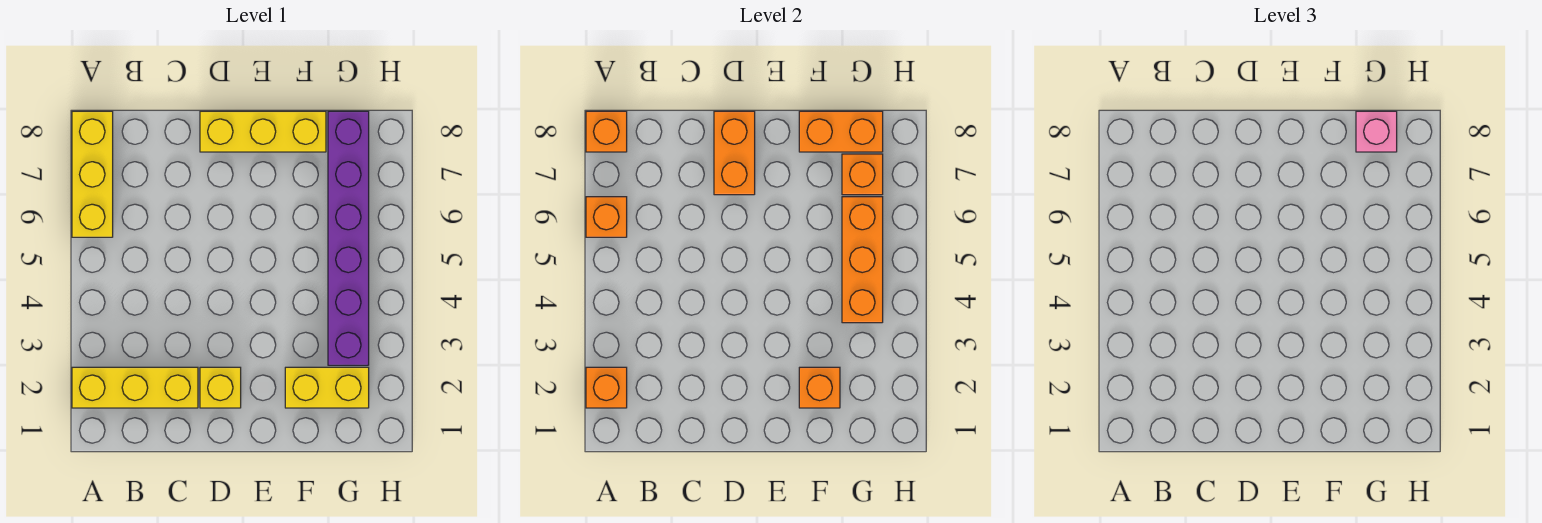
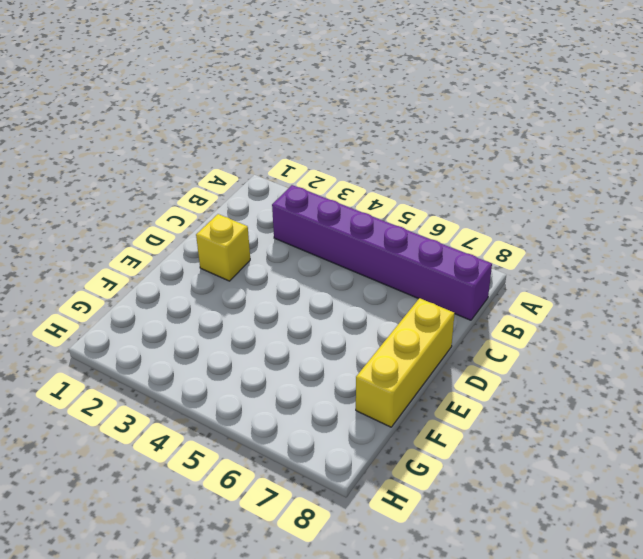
purple brick B3:B8 level 1 -> purple brick G3:G8 level 1
none -> yellow brick A2:C2 level 1
none -> yellow brick A6:A8 level 1
none -> yellow brick F2:G2 level 1

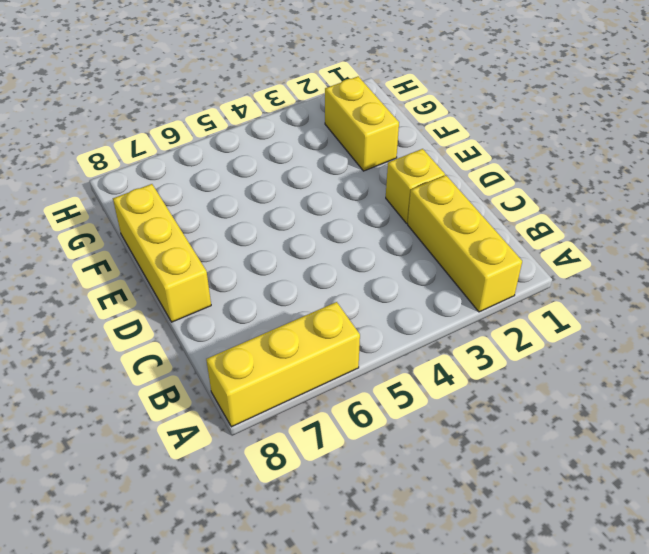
none -> purple brick G3:G8 level 1
none -> orange brick A2 level 2
none -> orange brick A6 level 2

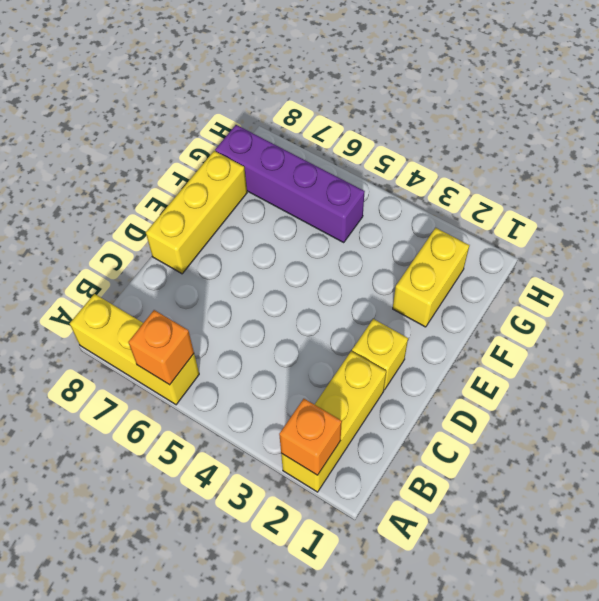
purple brick G5:G8 level 1 -> purple brick G3:G8 level 1
none -> orange brick A8 level 2
none -> orange brick D7:D8 level 2
none -> orange brick F2 level 2

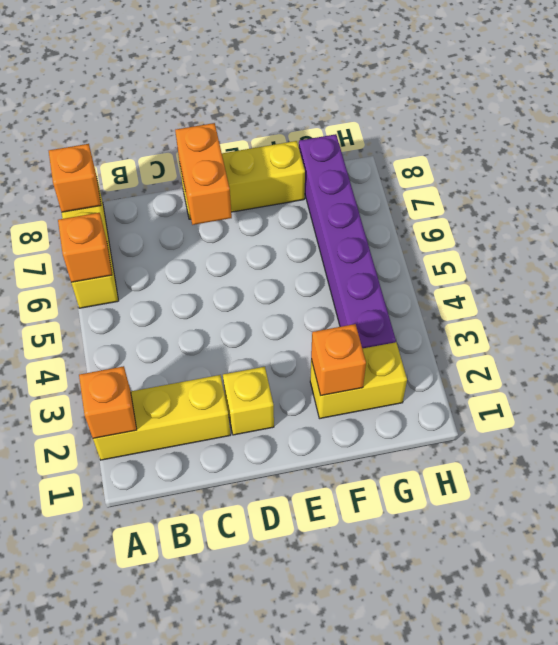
none -> orange brick F8:G8 level 2
none -> orange brick G4:G6 level 2
none -> orange brick G7 level 2

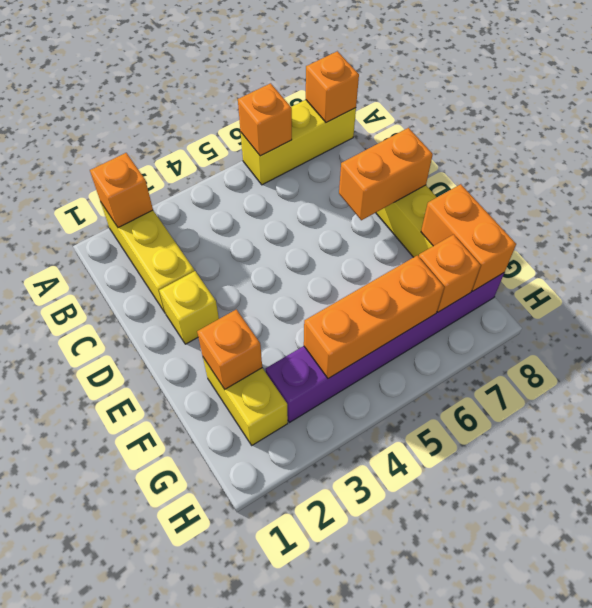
none -> pink brick G8 level 3

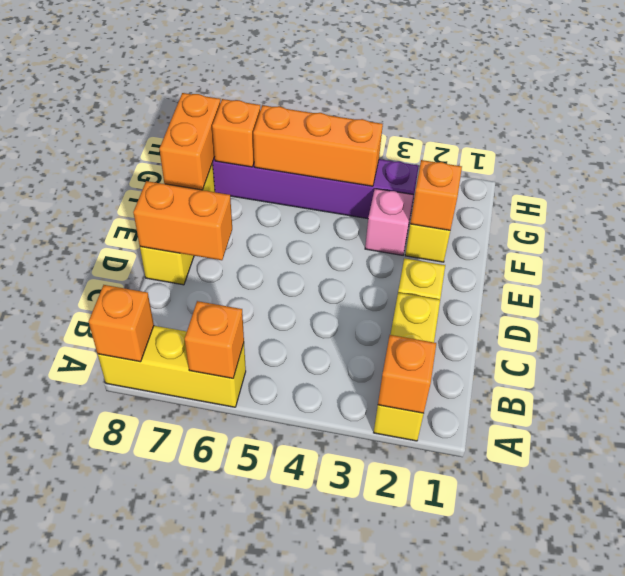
pink brick F3 level 1 -> pink brick G8 level 3

